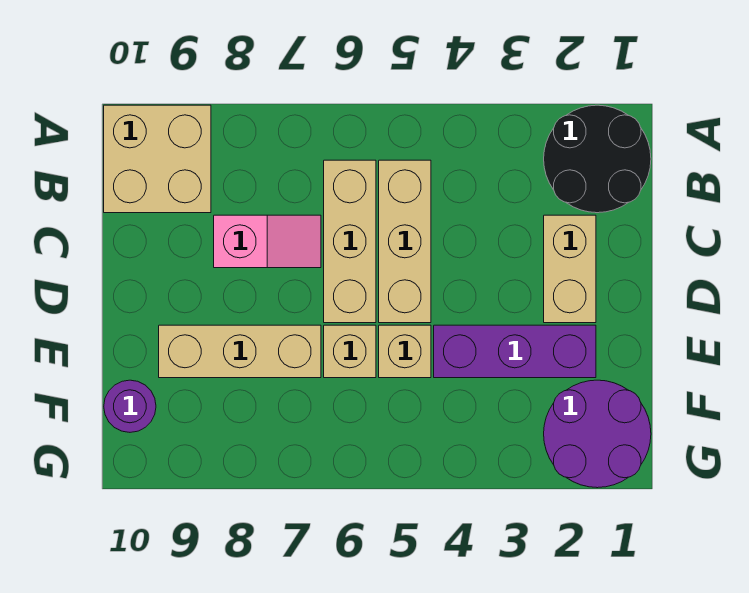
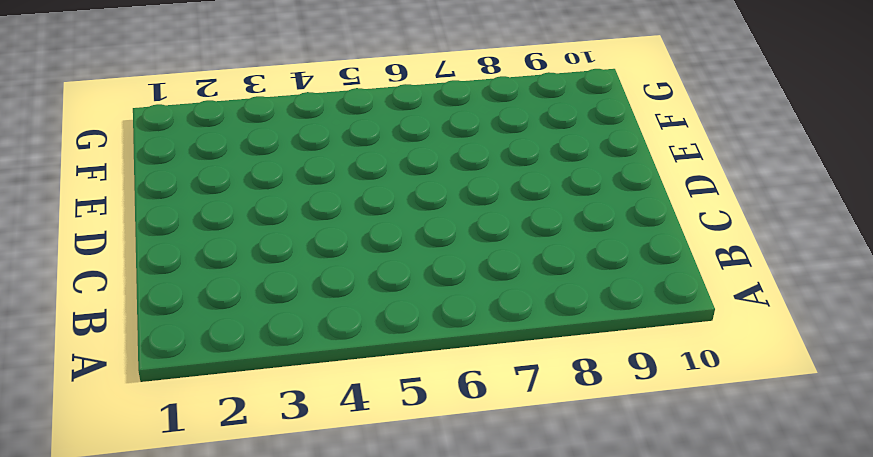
none -> black round brick A1:B2 level 1
none -> tan brick A9:B10 level 1
none -> tan brick B5:D5 level 1

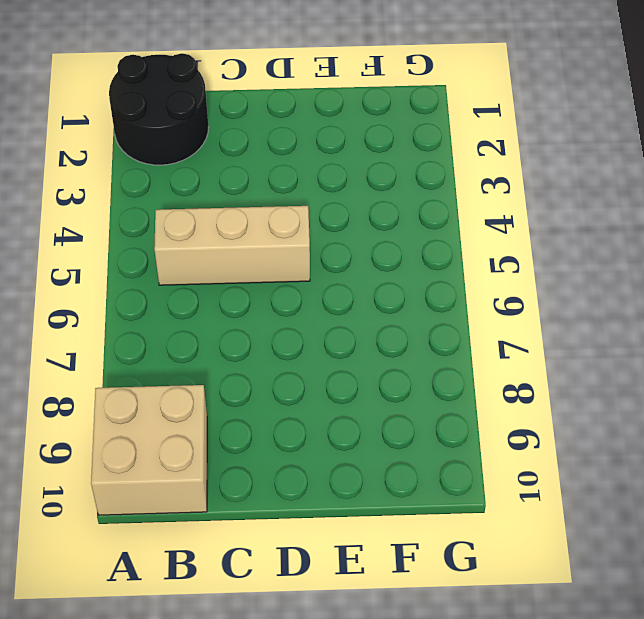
none -> tan brick B6:D6 level 1
none -> tan brick C2:D2 level 1
none -> pink slope C7:C8 level 1 top 8

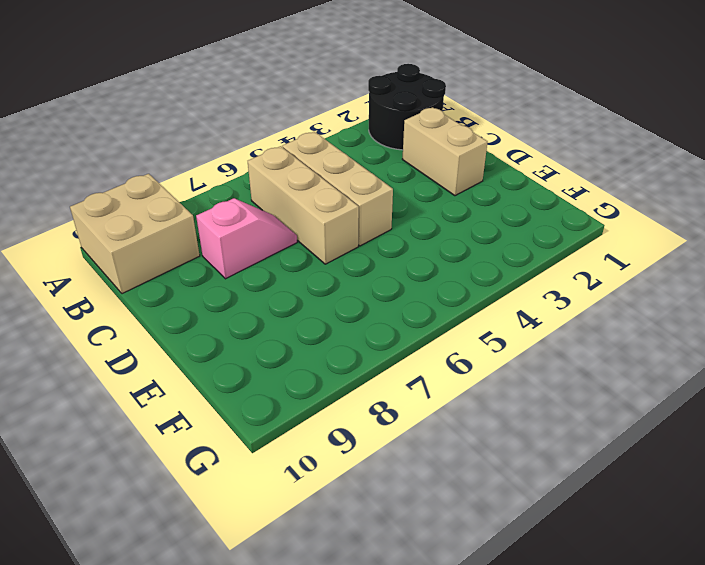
none -> purple brick E2:E4 level 1
none -> tan brick E5 level 1
none -> tan brick E6 level 1

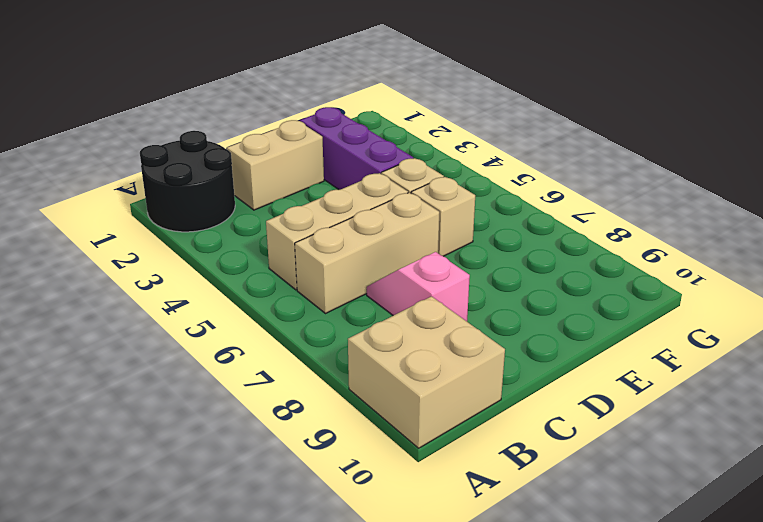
none -> tan brick E7:E9 level 1
none -> purple round brick F1:G2 level 1
none -> purple round brick F10 level 1

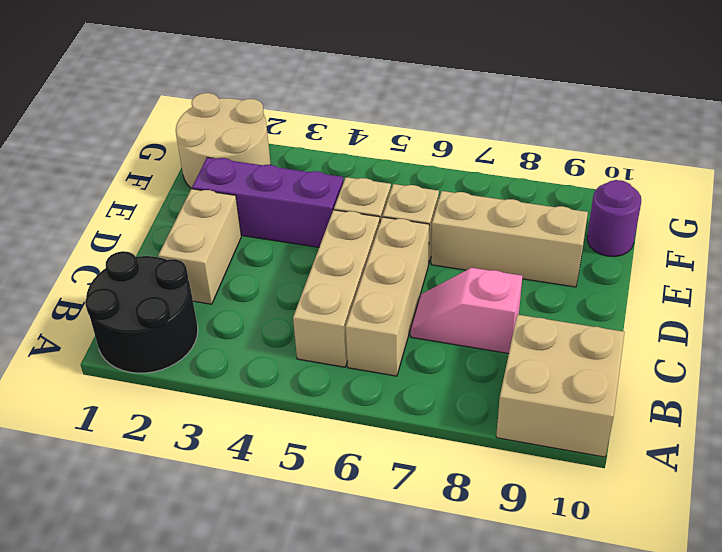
tan round brick F1:G2 level 1 -> purple round brick F1:G2 level 1

